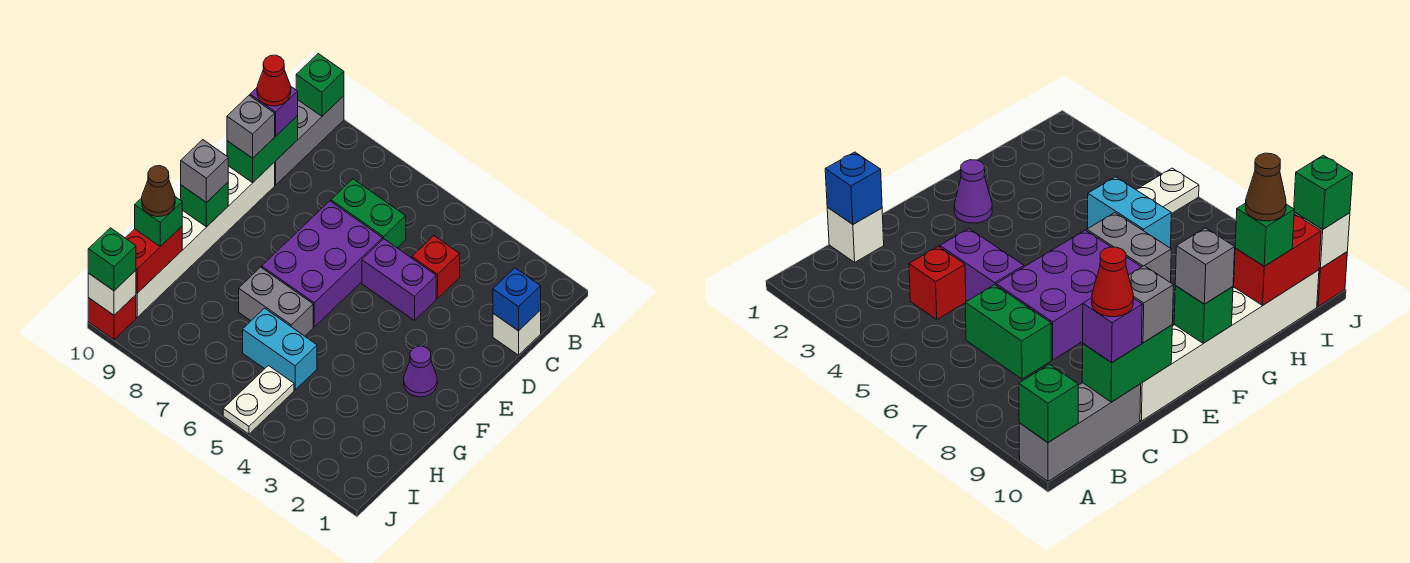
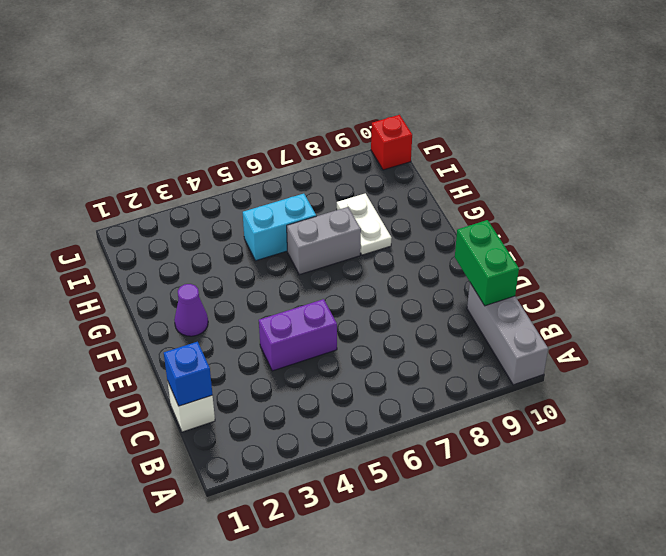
white plate G8:H8 level 1 -> white plate I5:J5 level 1
none -> red brick C4 level 1
none -> green brick C6:C7 level 1
none -> purple brick D6:F7 level 1

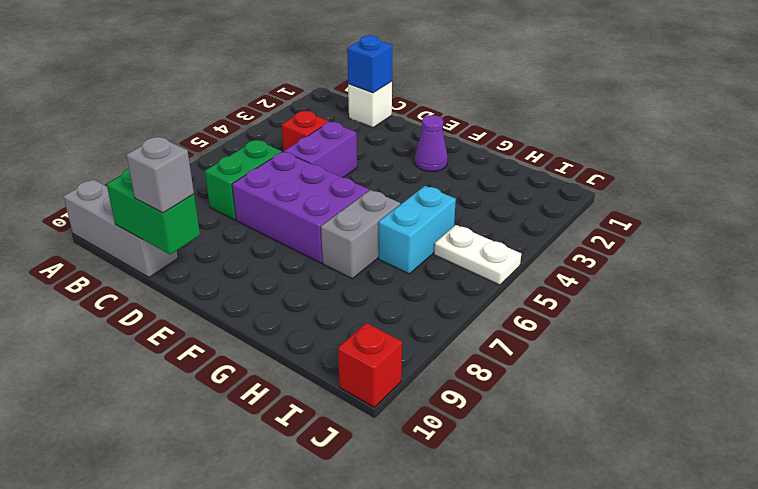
none -> white brick D10:I10 level 1
none -> green brick A10 level 2
none -> green brick F10 level 2

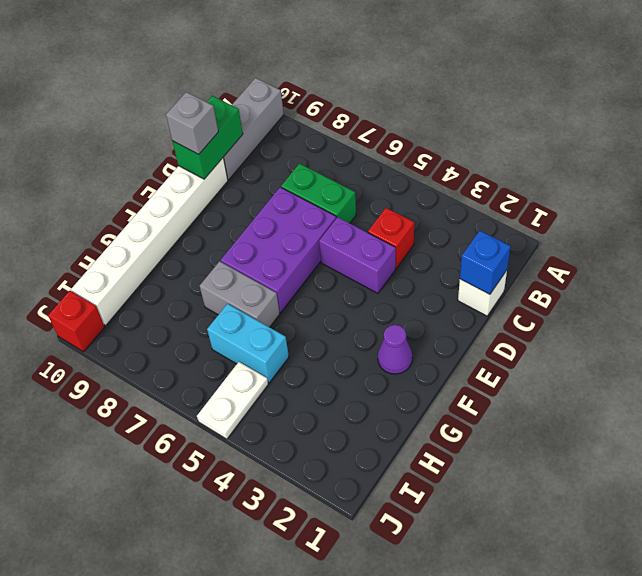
none -> green brick A10 level 2
none -> green brick F10 level 2
none -> red brick H10:I10 level 2

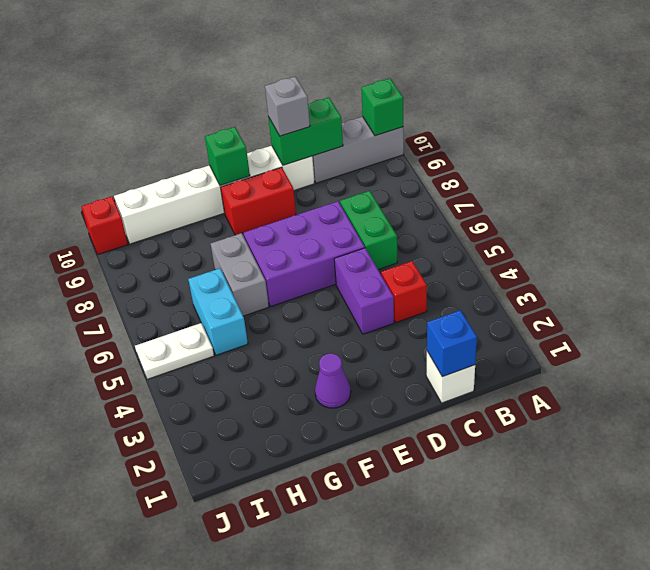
red brick E9:F9 level 1 -> red brick H10:I10 level 2
none -> white brick J10 level 2
none -> purple brick C10 level 3
none -> grey brick F10 level 3

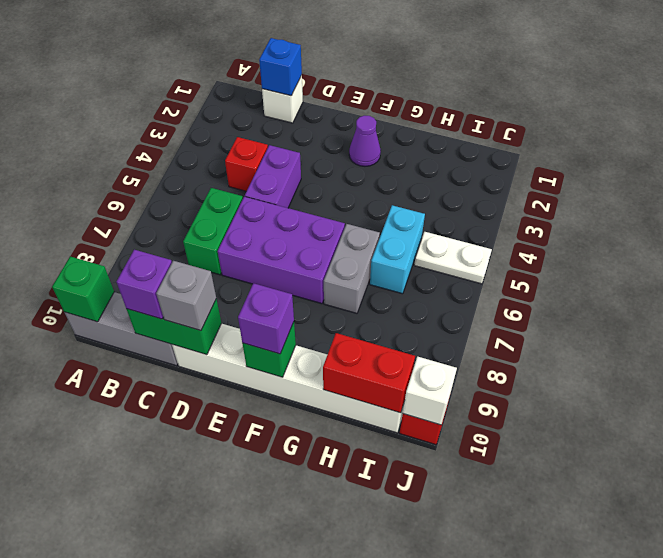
purple brick F10 level 3 -> grey brick F10 level 3
none -> green brick H10 level 3
none -> green brick J10 level 3
none -> red cone C10 level 4

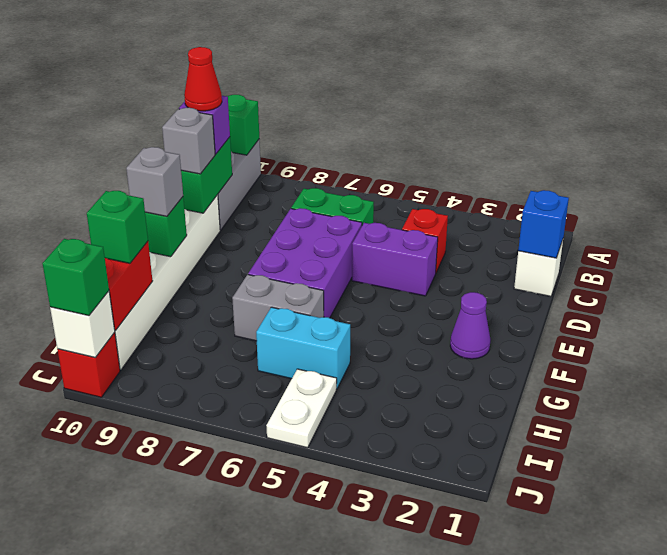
none -> brown cone H10 level 4

